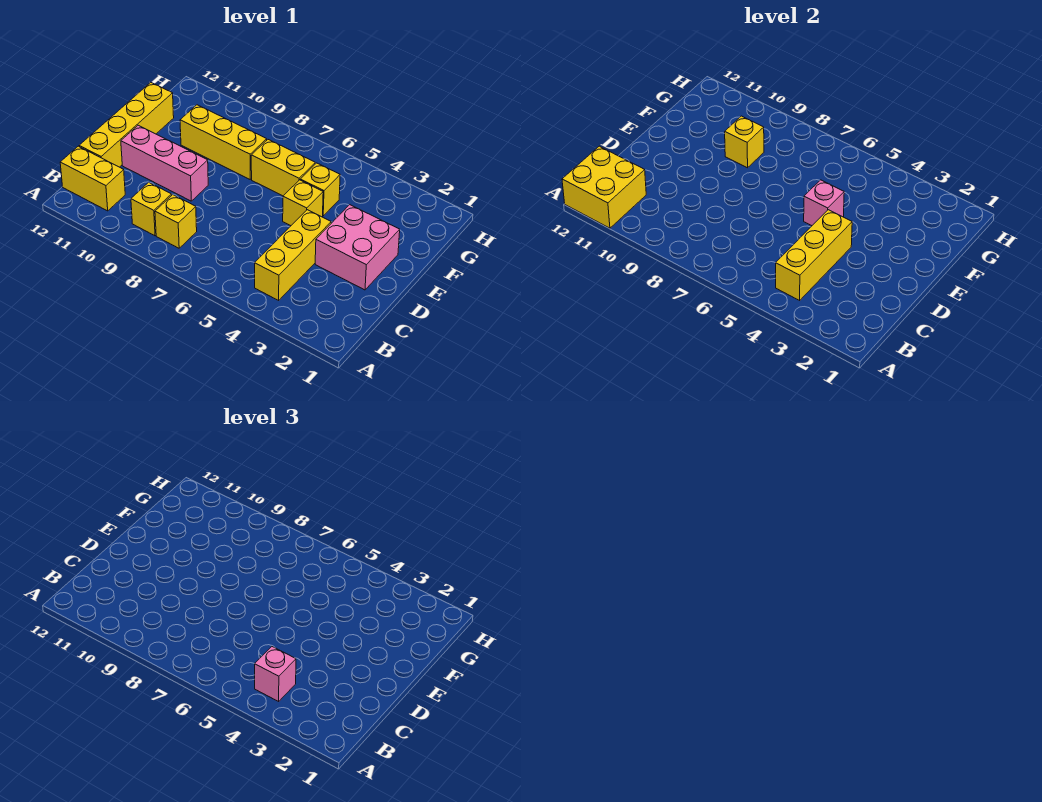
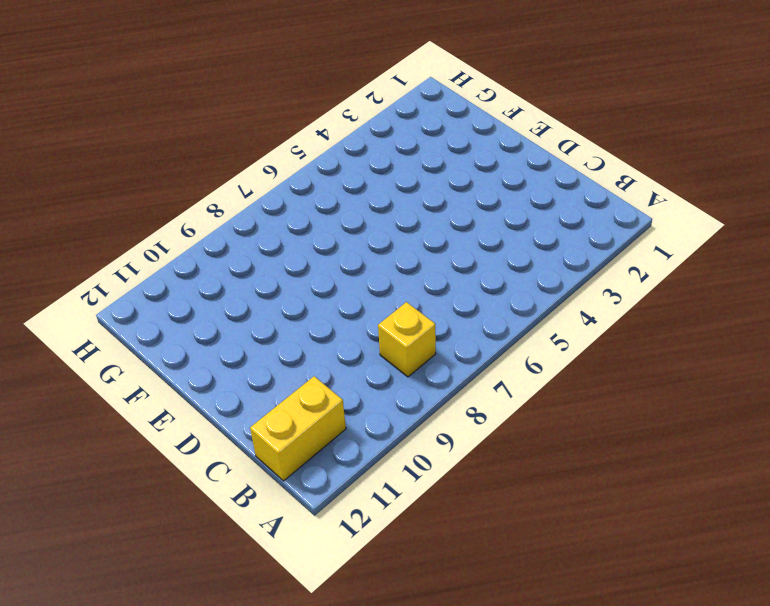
none -> yellow brick B4:D4 level 1
none -> yellow brick B9 level 1
none -> yellow brick C12:F12 level 1

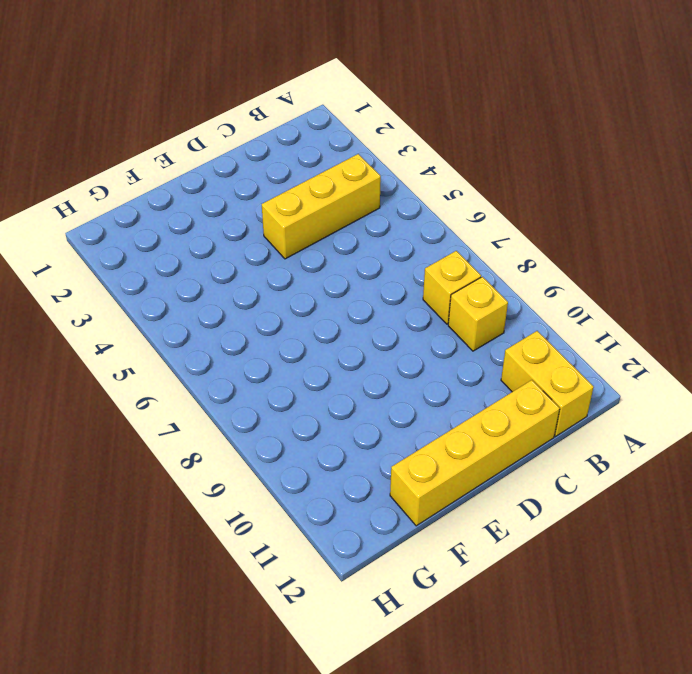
none -> pink brick D2:E3 level 1
none -> pink brick D9:D11 level 1
none -> yellow brick E5 level 1

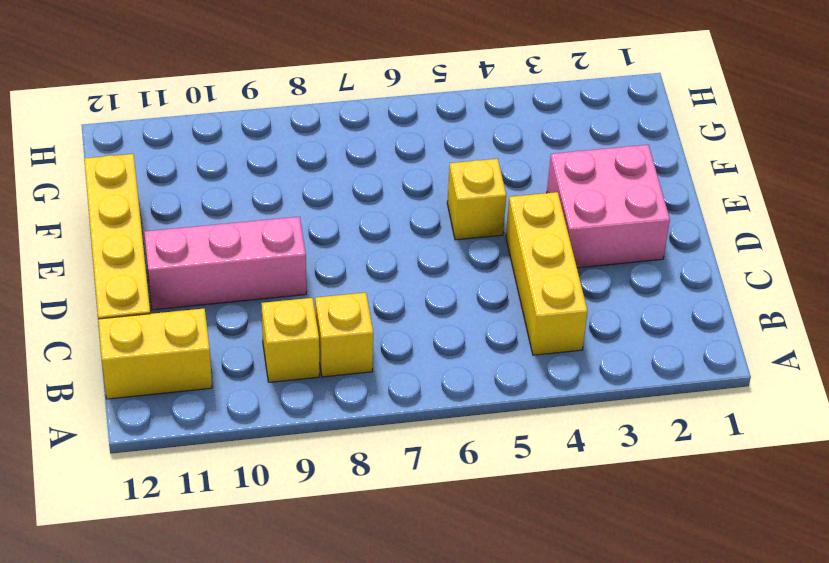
none -> yellow brick F5 level 1
none -> yellow brick F6:F7 level 1
none -> yellow brick F8:F10 level 1

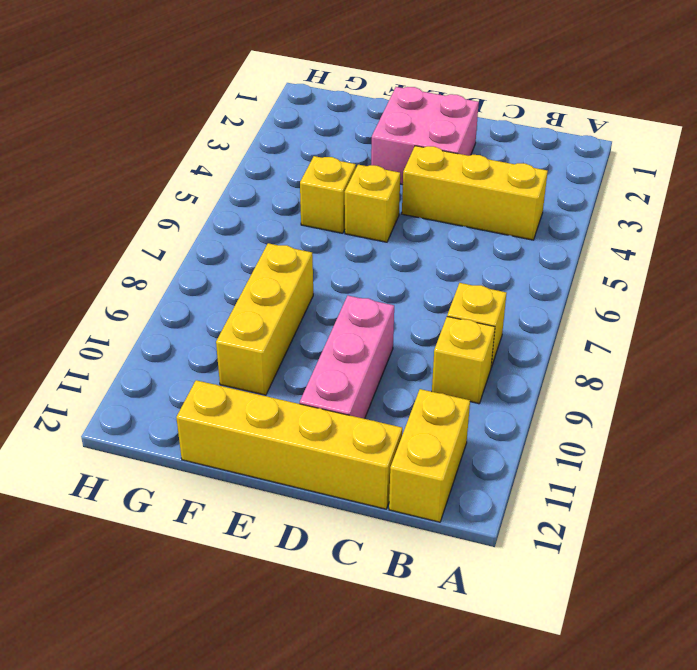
none -> yellow brick F6:F7 level 1
none -> yellow brick A11:B12 level 2
none -> yellow brick B4:D4 level 2

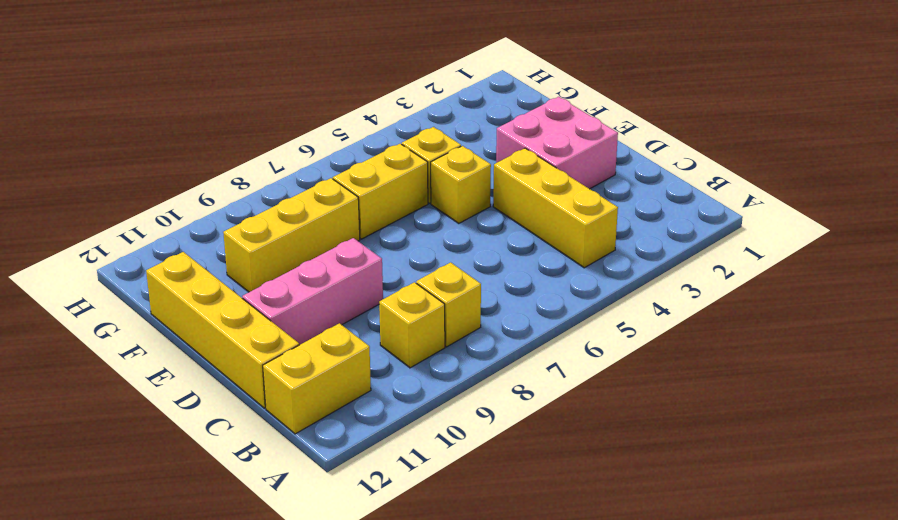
none -> yellow brick A11:B12 level 2
none -> yellow brick B4:D4 level 2
none -> pink brick E5 level 2

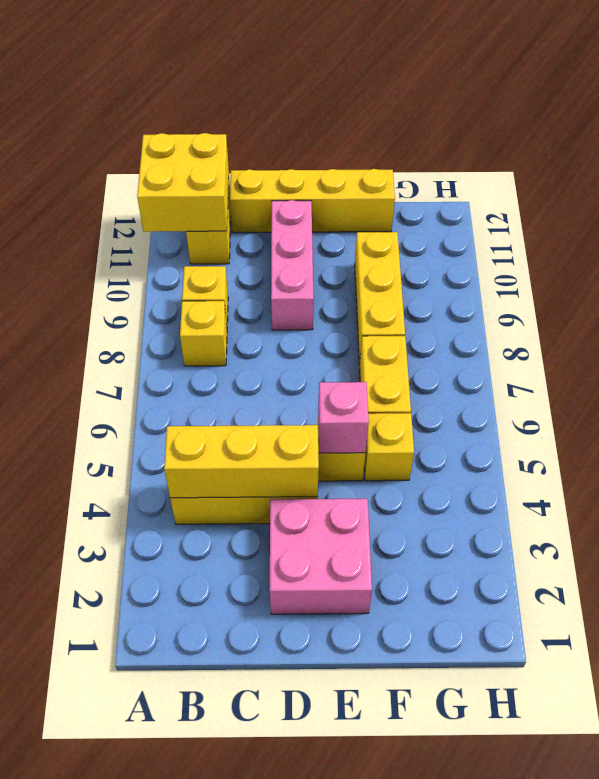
none -> yellow brick F9 level 2
none -> pink brick B4 level 3

